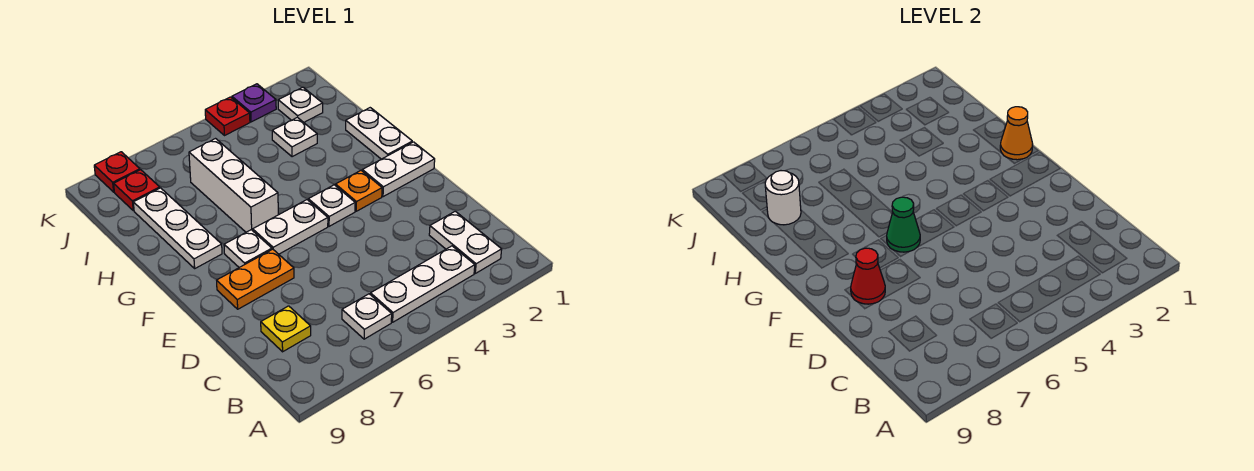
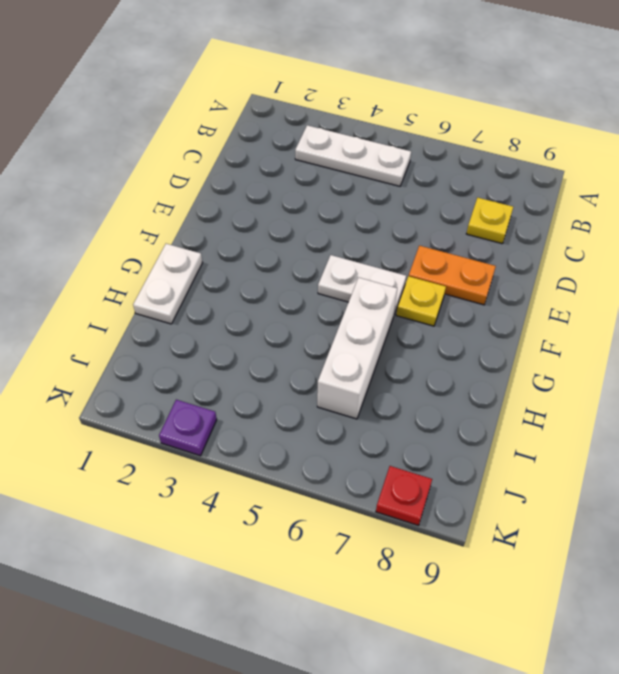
yellow plate F7 level 1 -> white plate F7 level 1
none -> white plate B2:C2 level 1
none -> white plate B6 level 1
none -> white plate F1:F2 level 1

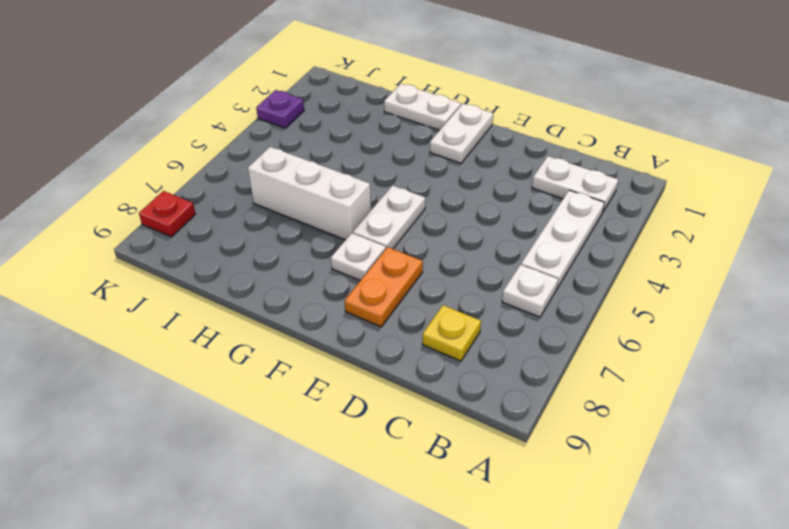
none -> orange plate F3 level 1
none -> white plate F4 level 1
none -> white plate G8:I8 level 1

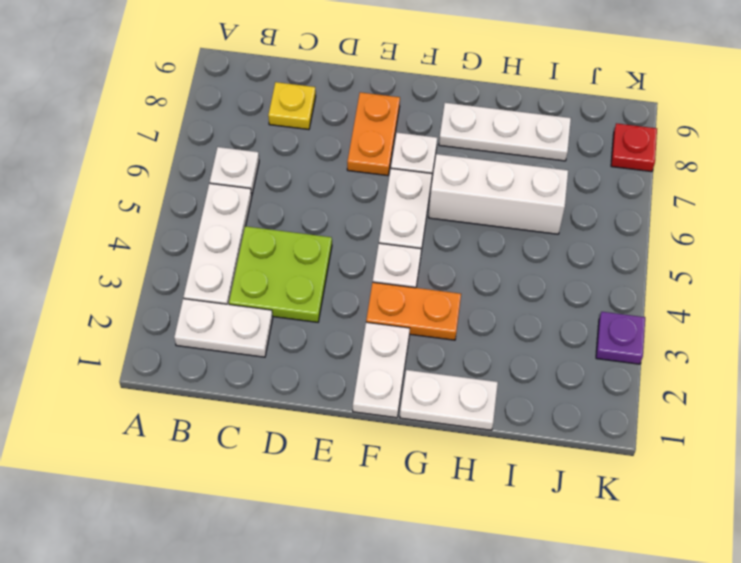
lime plate C3:D4 level 1 -> none
orange plate F3:G3 level 1 -> orange plate F3 level 1
none -> white plate I3 level 1
none -> white plate J2 level 1
none -> red plate J8 level 1

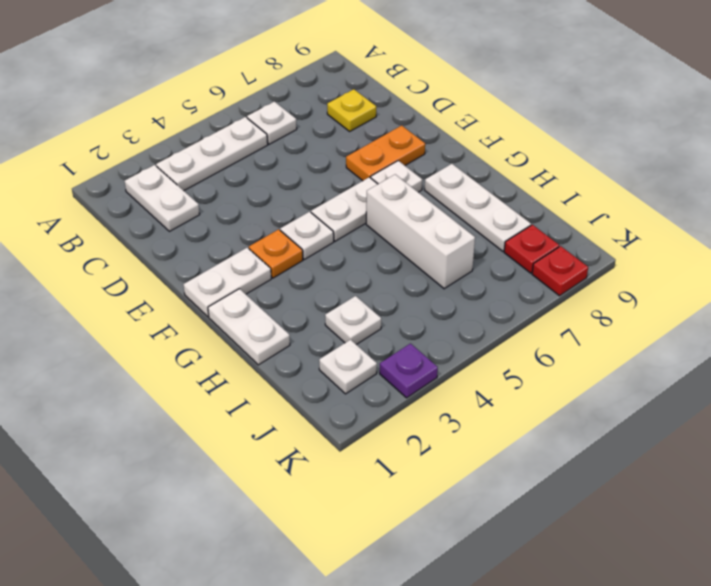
none -> red plate K4 level 1
none -> red cone E8 level 2
none -> green cone F6 level 2

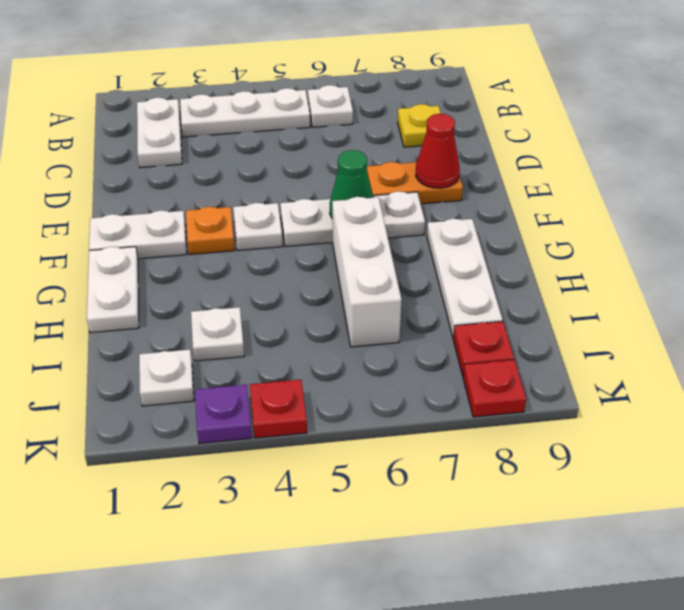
none -> orange cone G1 level 2
none -> white round brick I8 level 2

